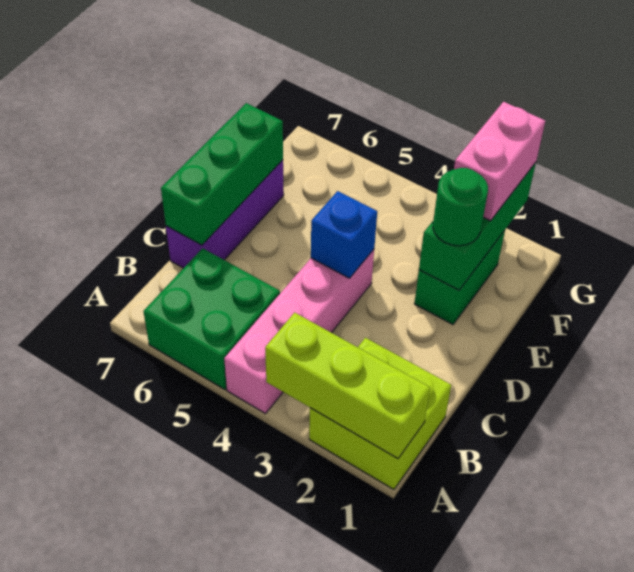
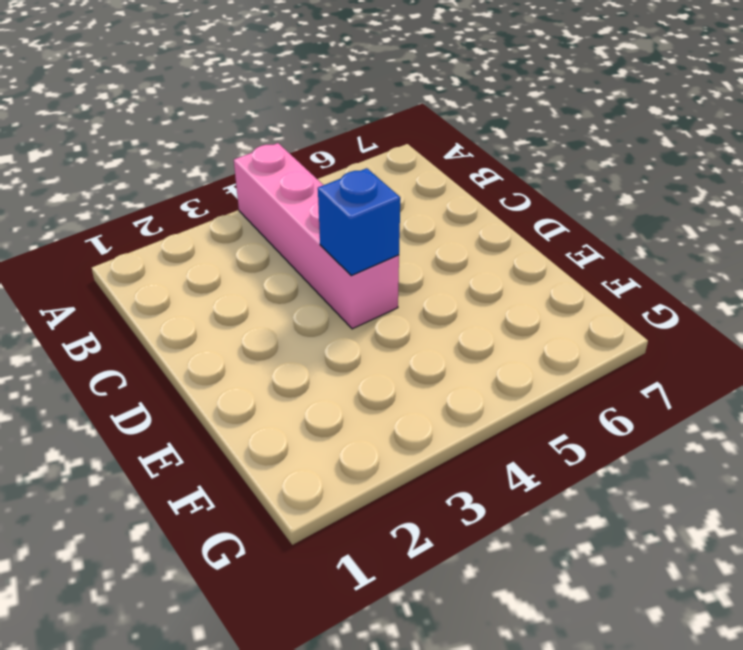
none -> lime brick A1:B2 level 1
none -> green brick A5:B6 level 1

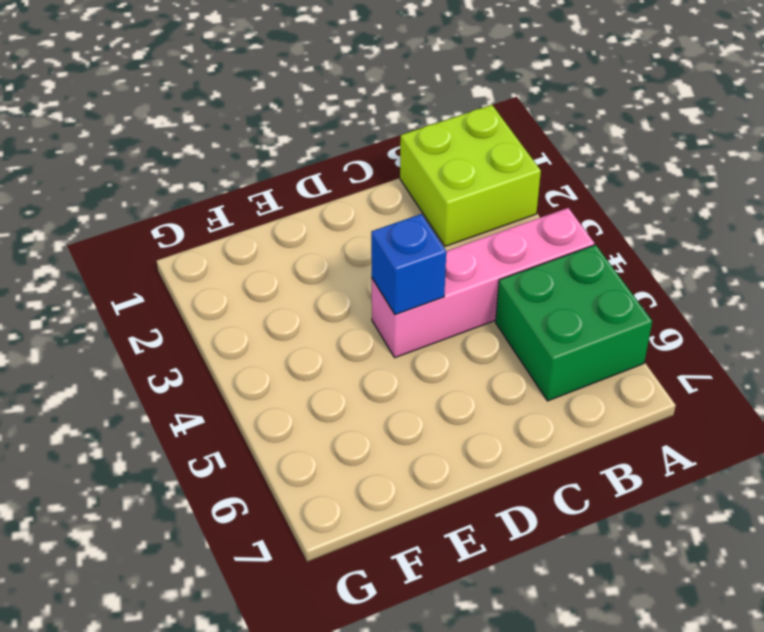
none -> purple brick C7:E7 level 1
none -> green brick E2:F2 level 1

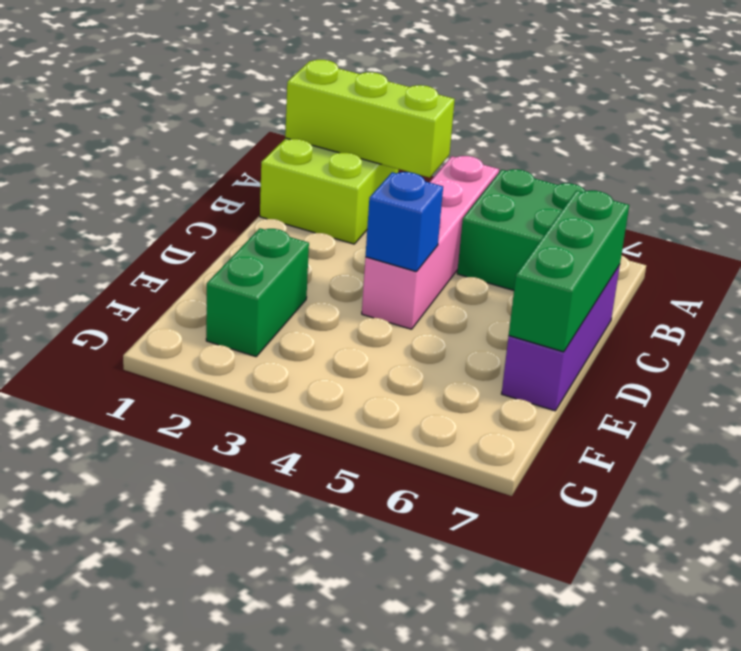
none -> green brick E2:G2 level 2
none -> green round brick E2 level 3

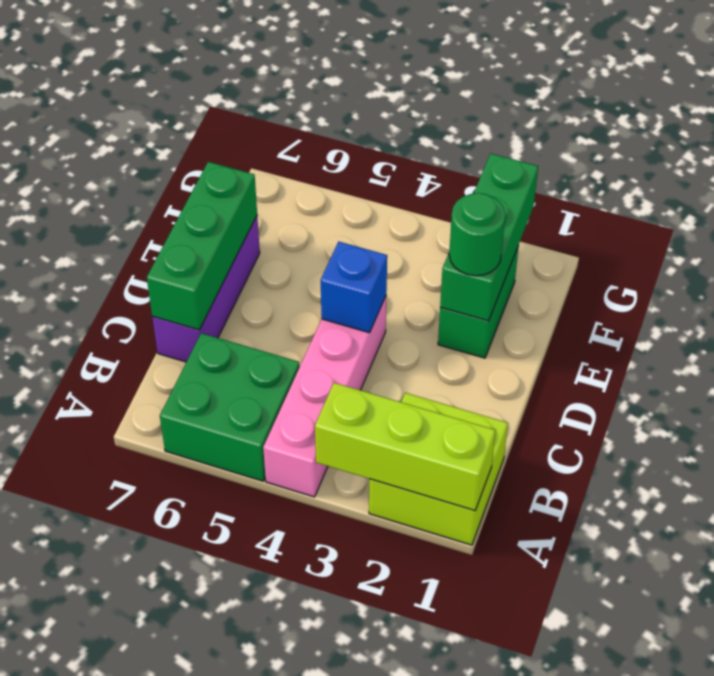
none -> pink brick F2:G2 level 3

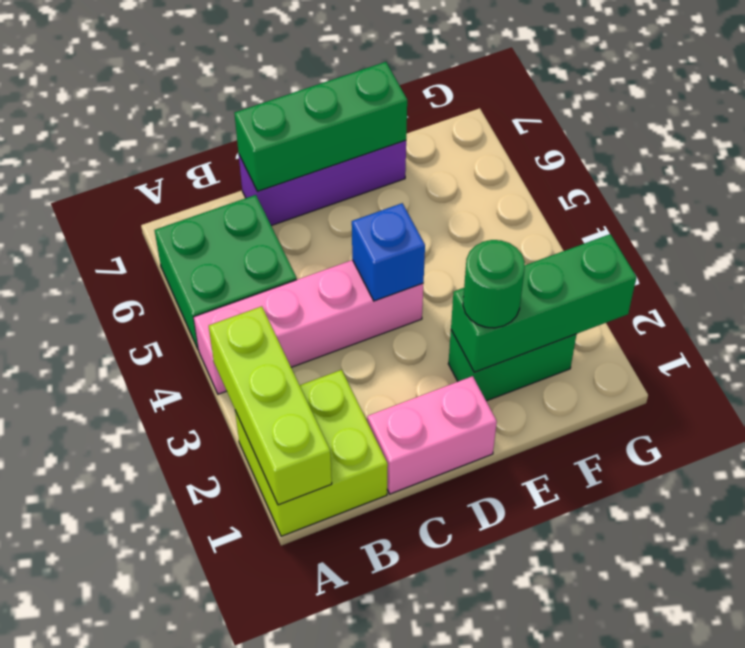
pink brick C1:D1 level 1 -> pink brick F2:G2 level 3

